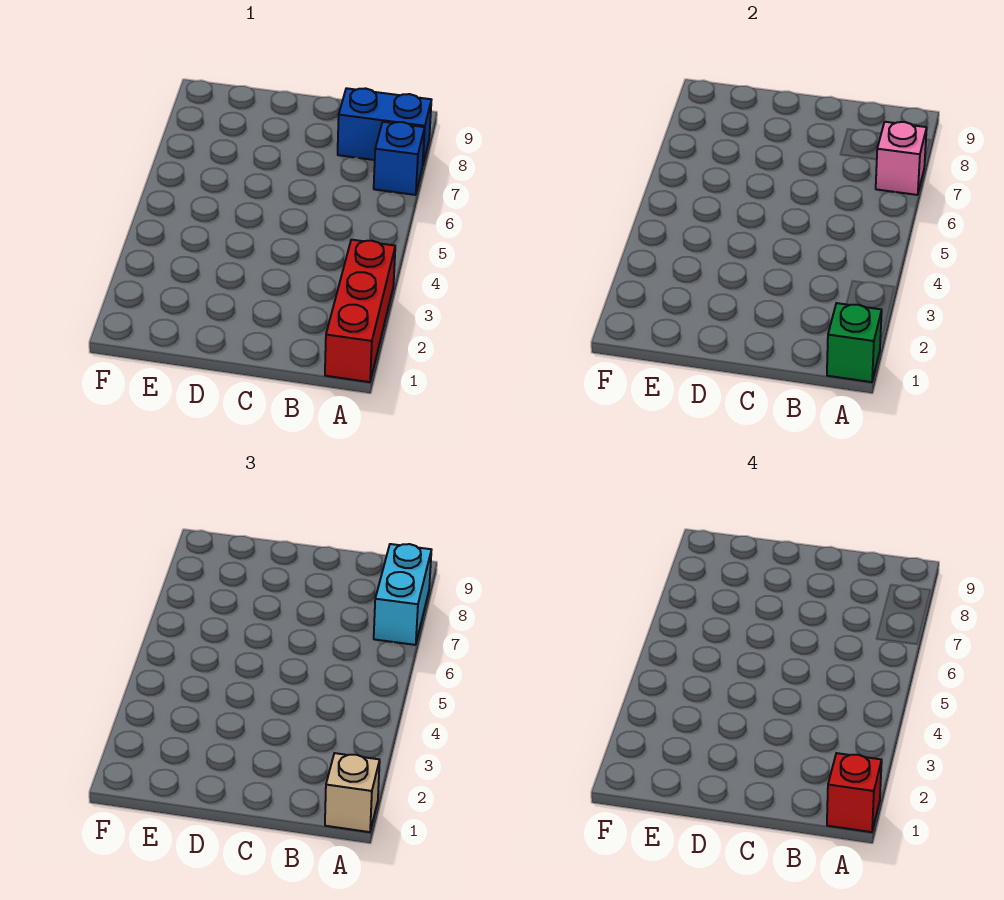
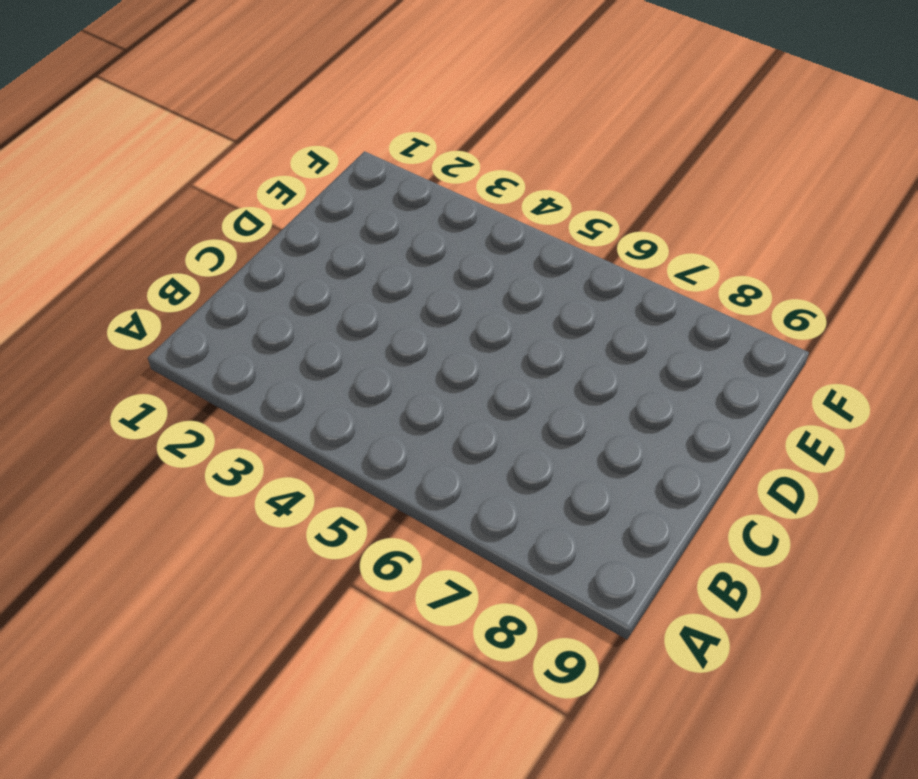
none -> red brick A1:A3 level 1
none -> blue brick A7 level 1

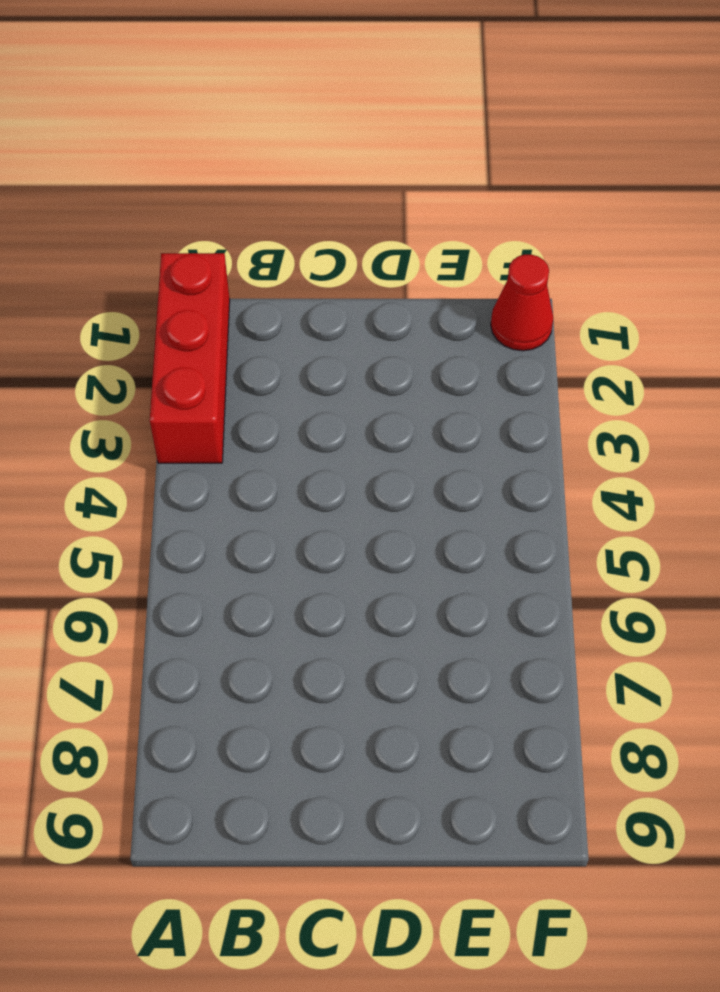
red cone F1 level 1 -> none
none -> blue brick A7 level 1
none -> blue brick A8:B8 level 1

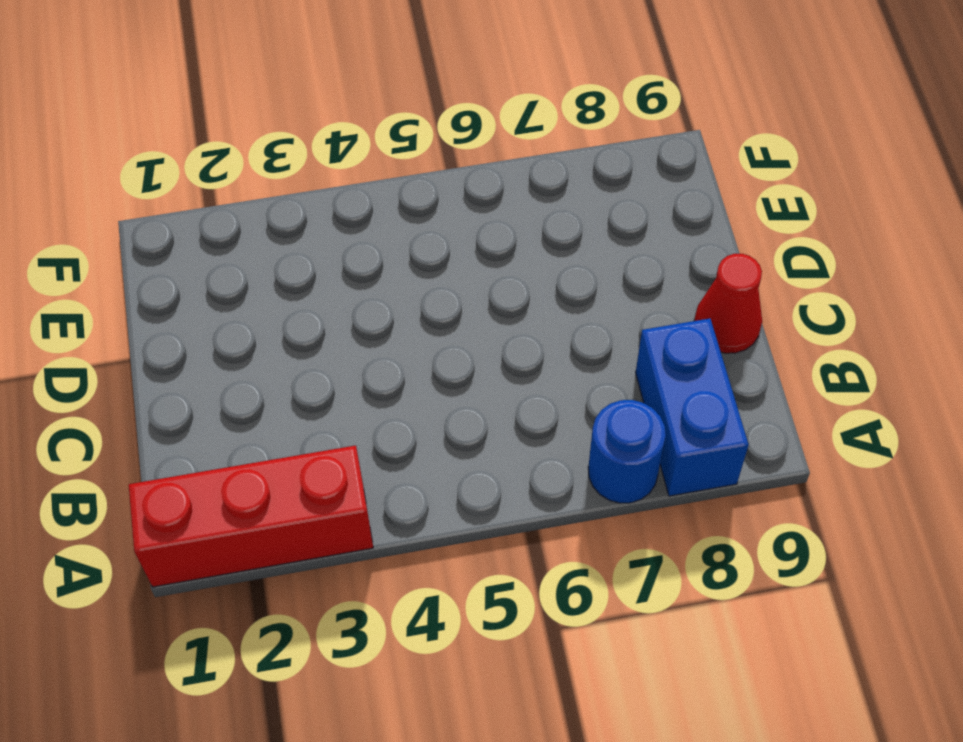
blue round brick A7 level 1 -> blue brick A7 level 1
red cone C9 level 1 -> none
none -> green brick A1 level 2
none -> pink brick A7 level 2

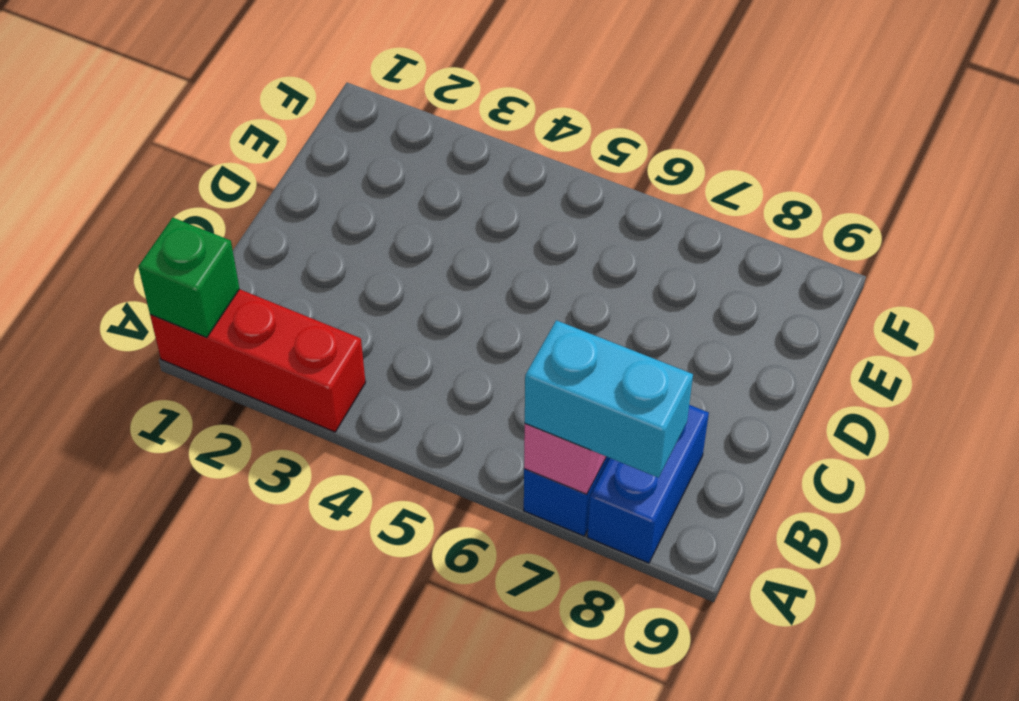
none -> tan brick A1 level 3
none -> red brick A1 level 4

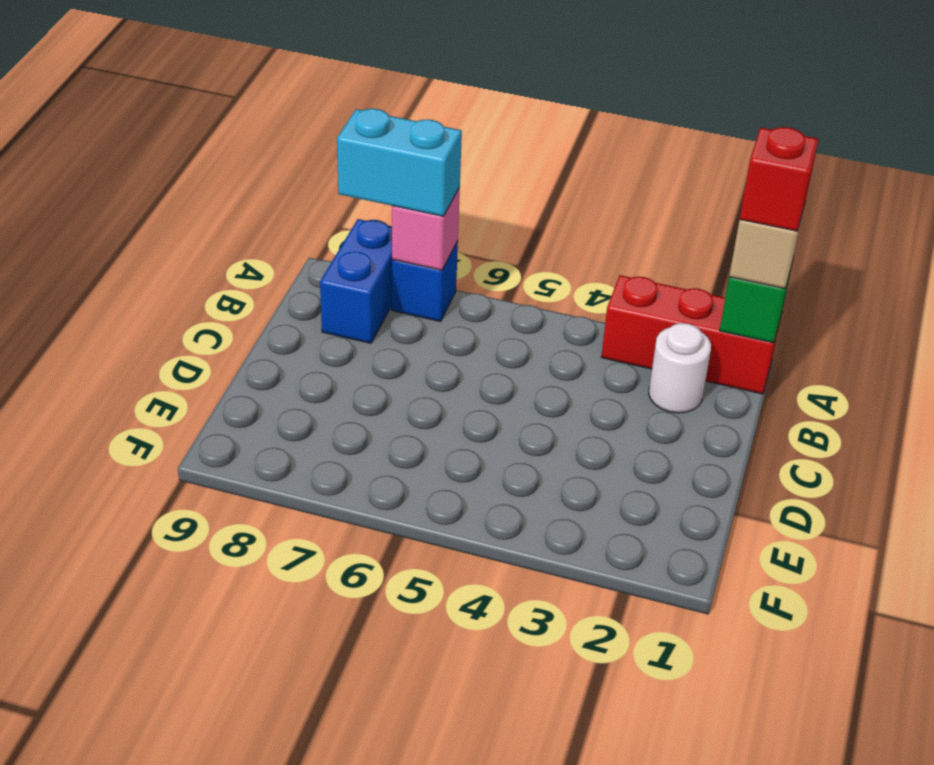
white round brick B2 level 1 -> none

